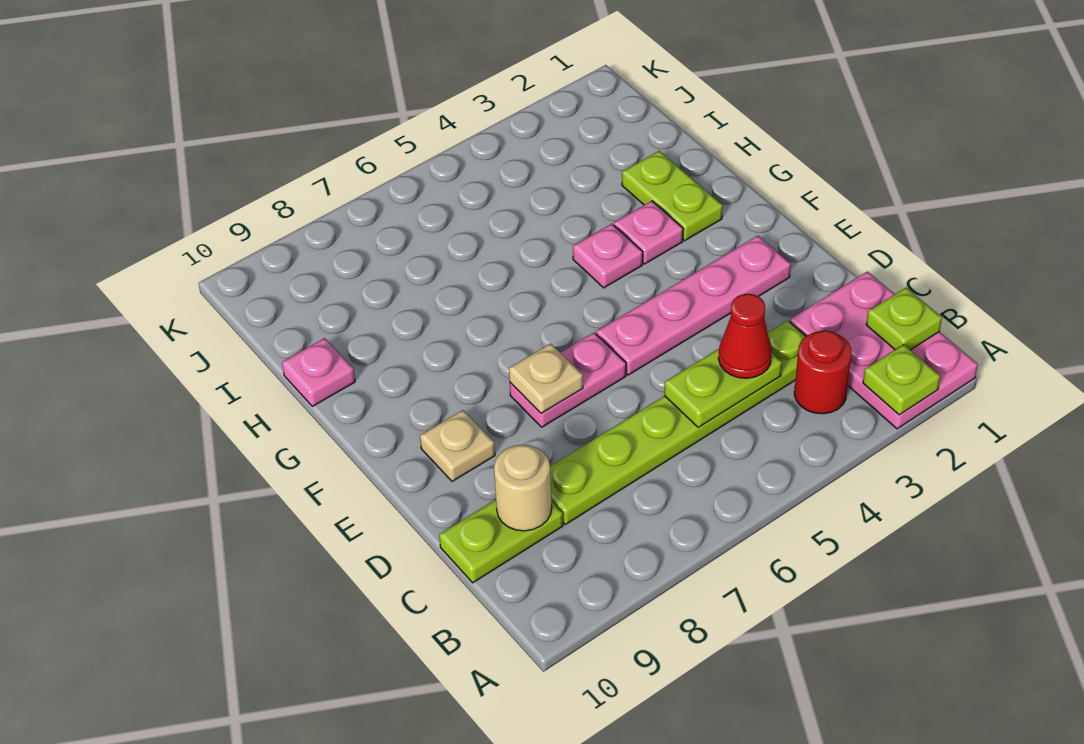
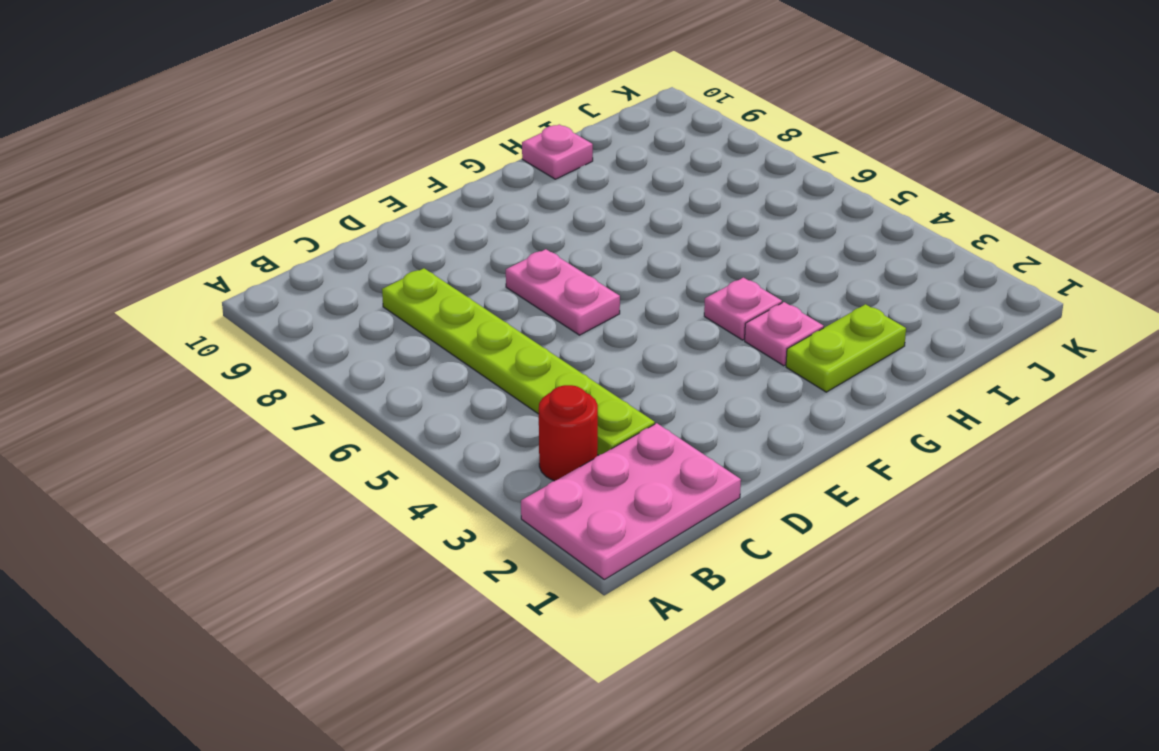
none -> lime plate C9:C10 level 1
none -> pink plate E2:E5 level 1
none -> tan plate E9 level 1

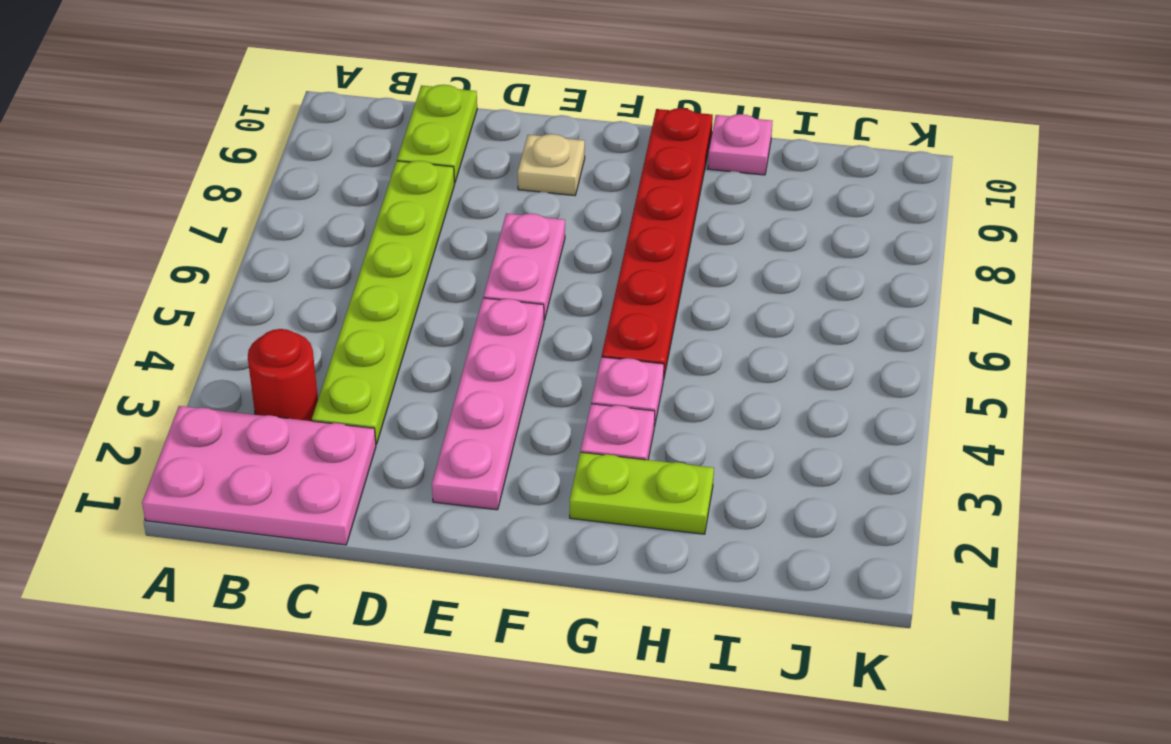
red plate G5:G10 level 1 -> none
none -> lime plate A2 level 2
none -> lime plate B1 level 2
none -> lime plate C4:C5 level 2

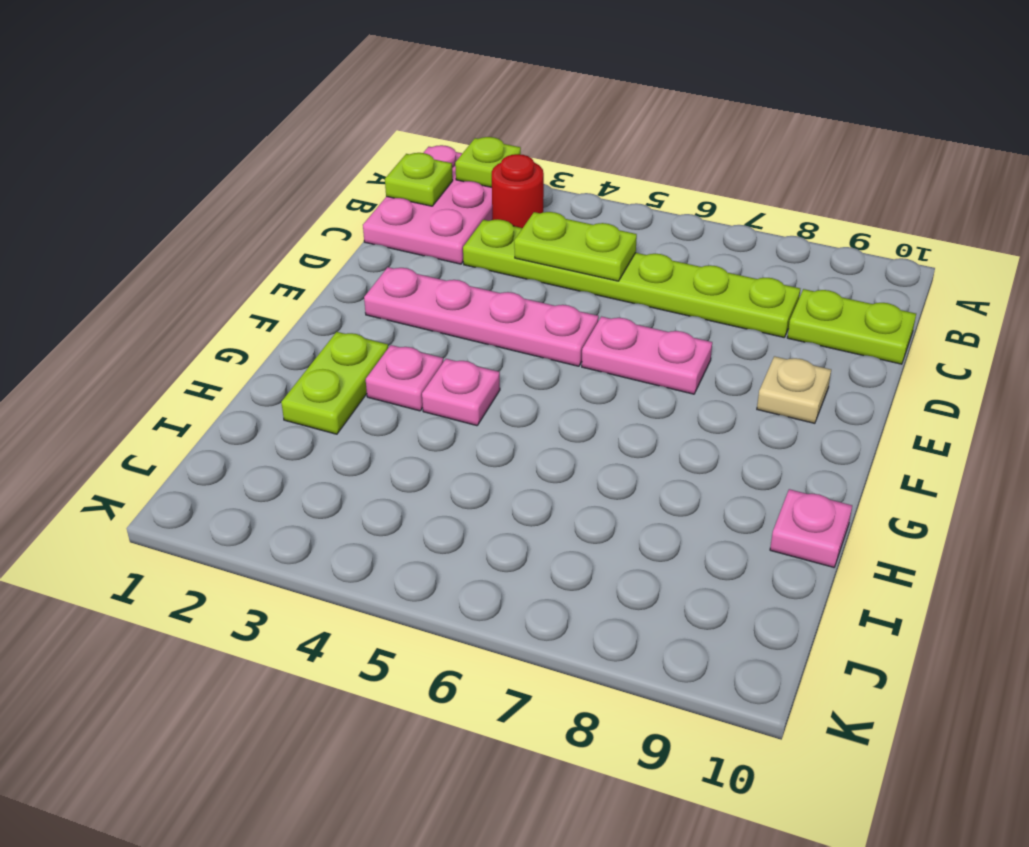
none -> tan round brick C9 level 2
none -> tan plate E7 level 2
none -> red cone C4 level 3

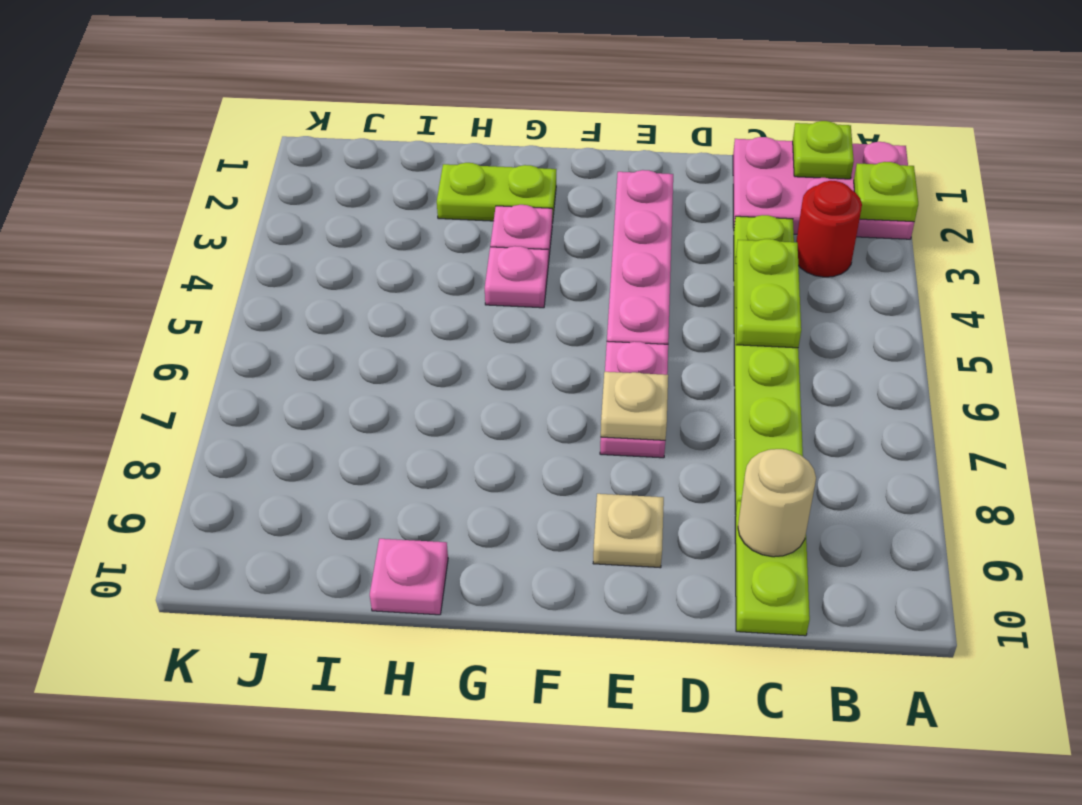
none -> red cone C4 level 3

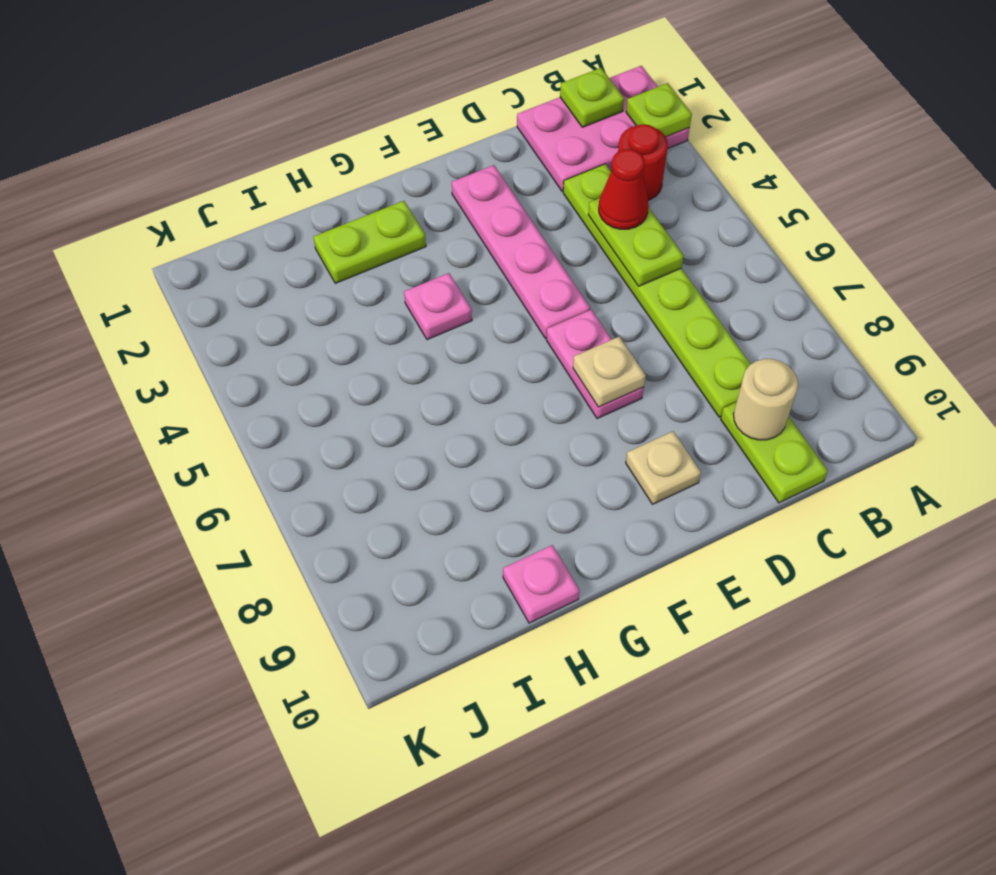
none -> pink plate G3 level 1

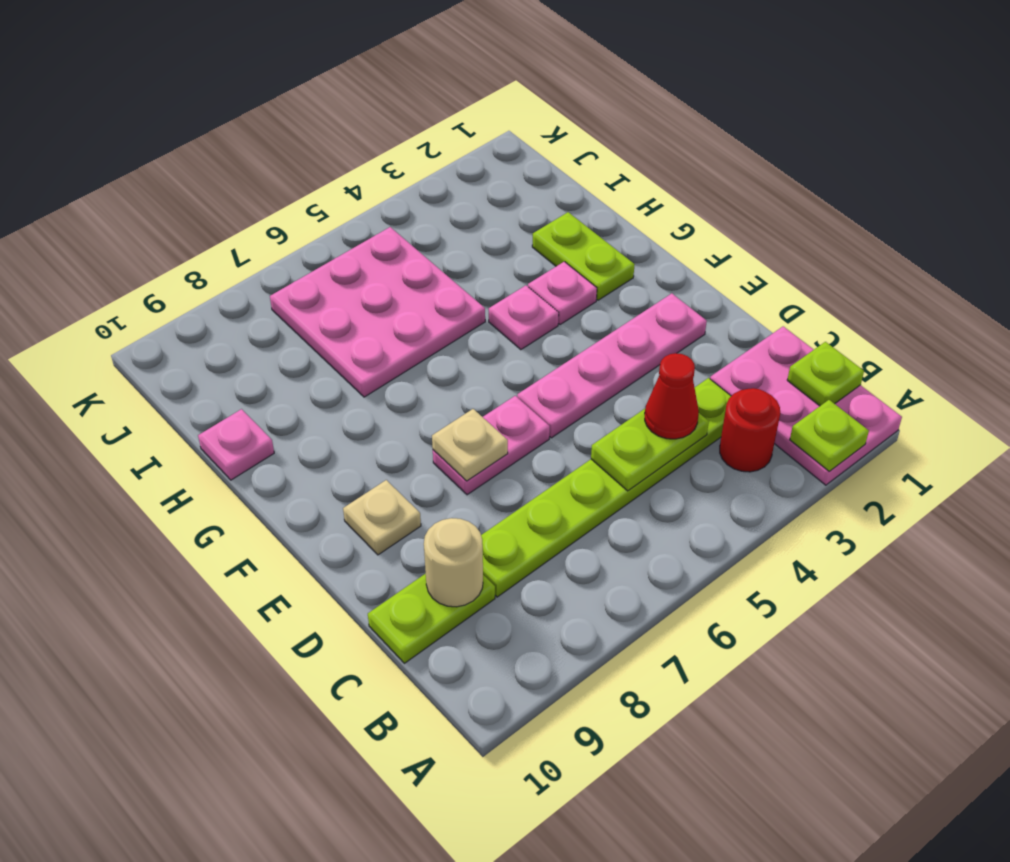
pink plate H5:J7 level 1 -> none

